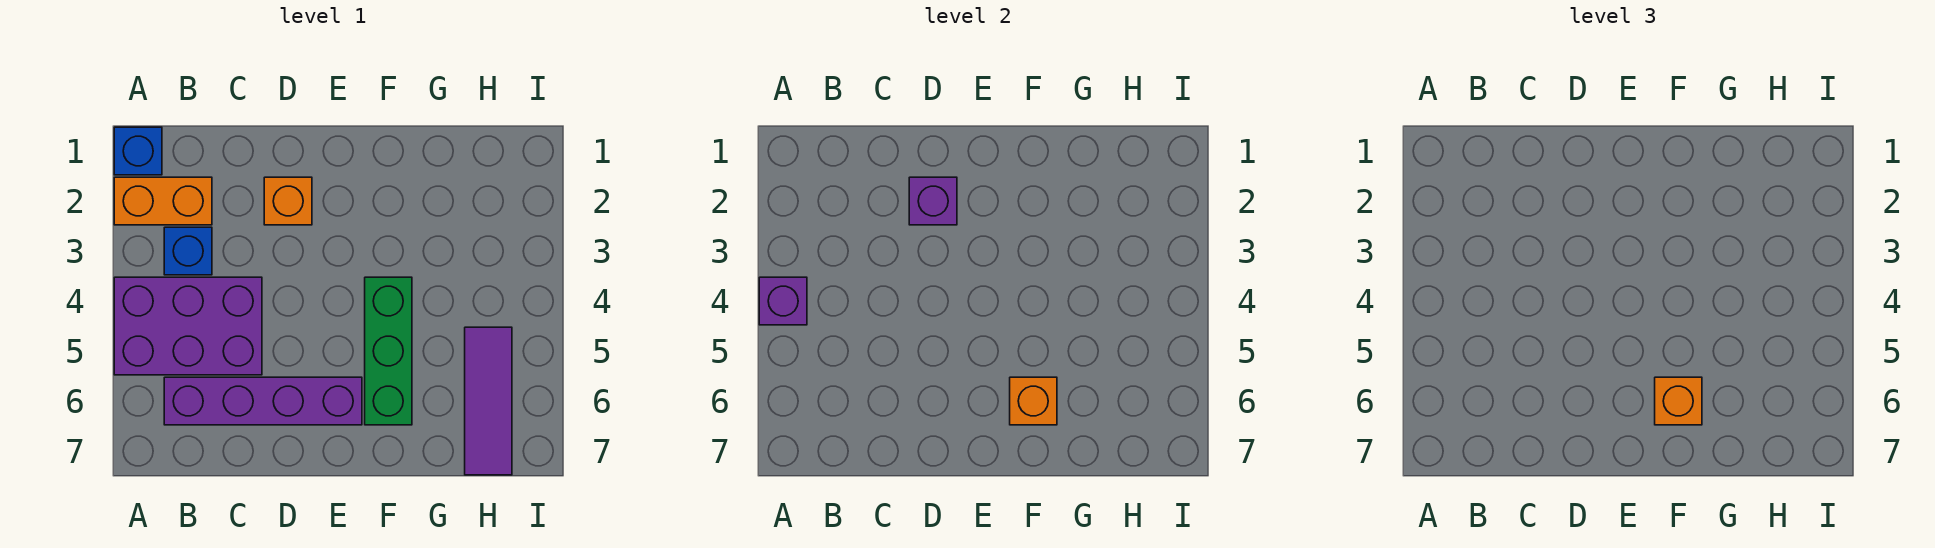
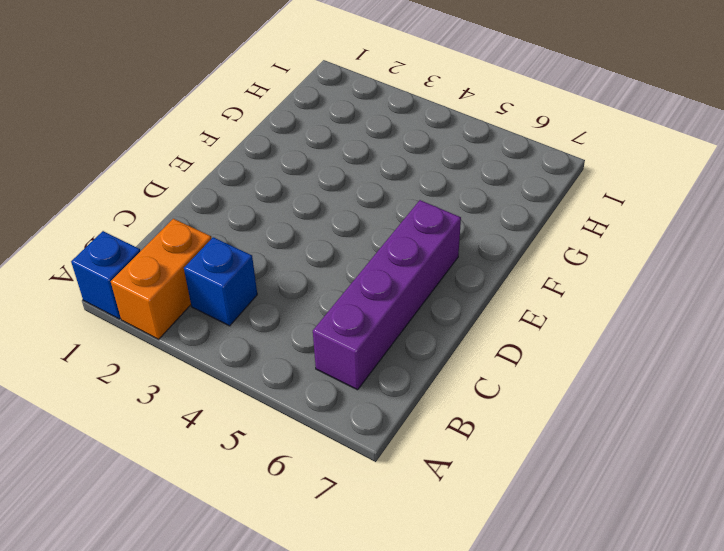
none -> purple brick A4:C5 level 1
none -> orange brick D2 level 1
none -> green brick F4:F6 level 1

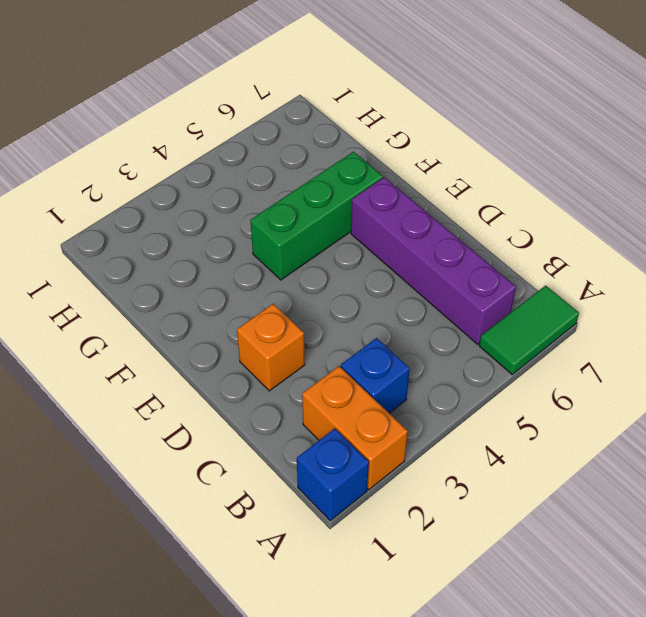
green tile A6:A7 level 1 -> none
none -> purple brick A4:C5 level 1
none -> purple tile H5:H7 level 1
none -> purple brick A4 level 2

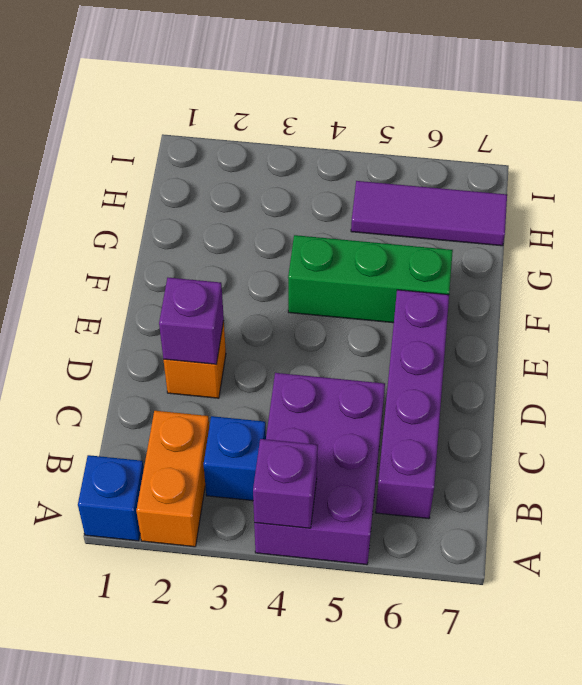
none -> orange brick F6 level 2
none -> orange brick F6 level 3

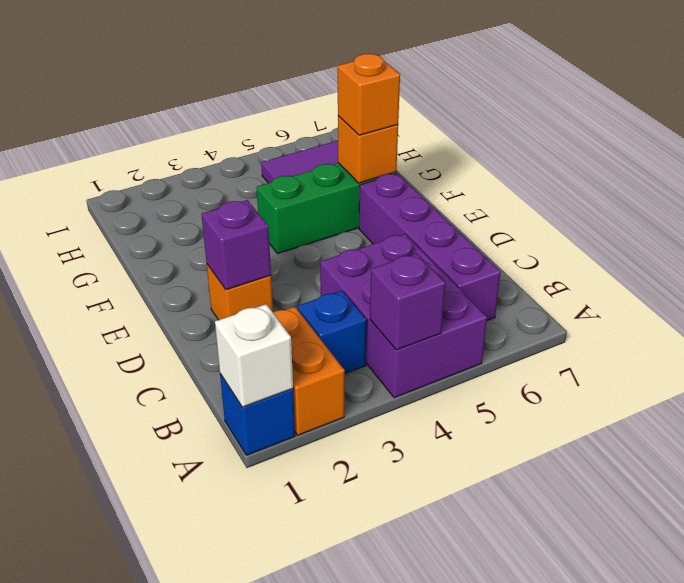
white brick A1 level 2 -> none

